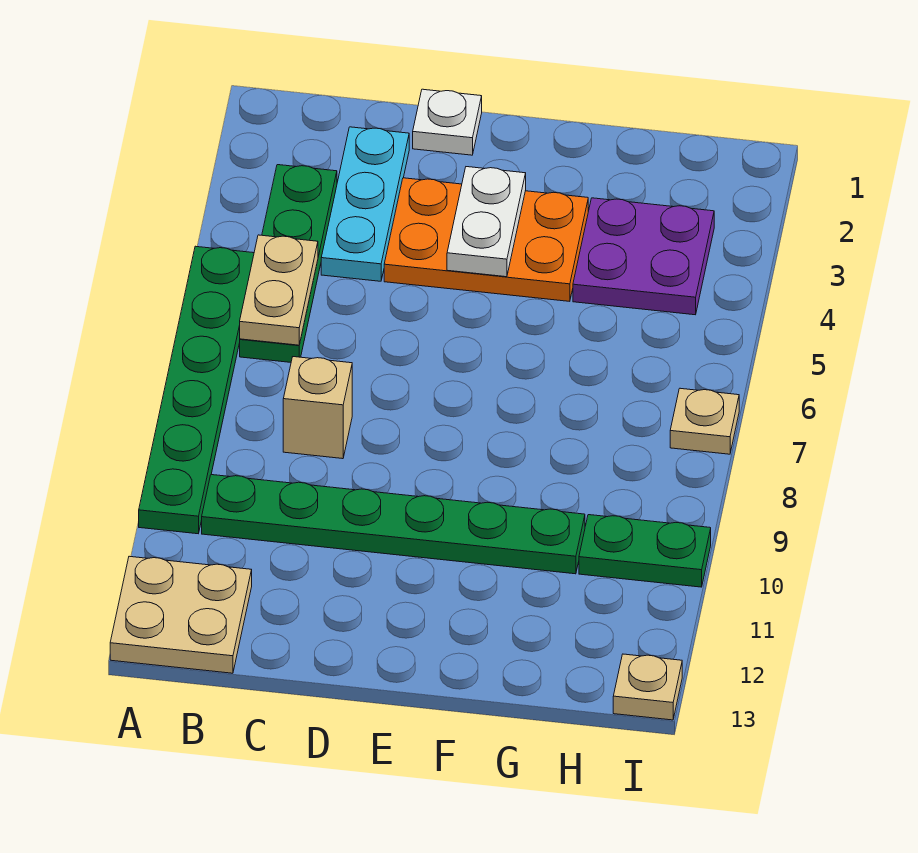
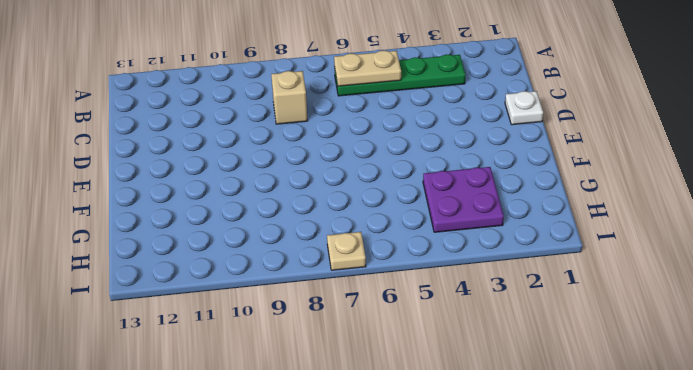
none -> green plate A5:A10 level 1
none -> tan plate A12:B13 level 1
none -> green plate B10:G10 level 1

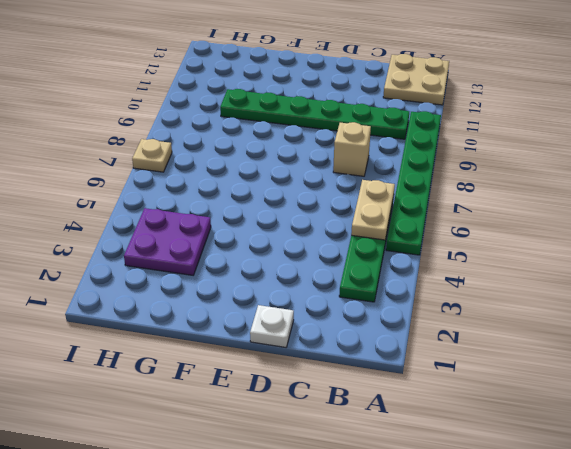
none -> cyan plate C2:C4 level 1
none -> orange plate D3:F4 level 1
none -> green plate H10:I10 level 1

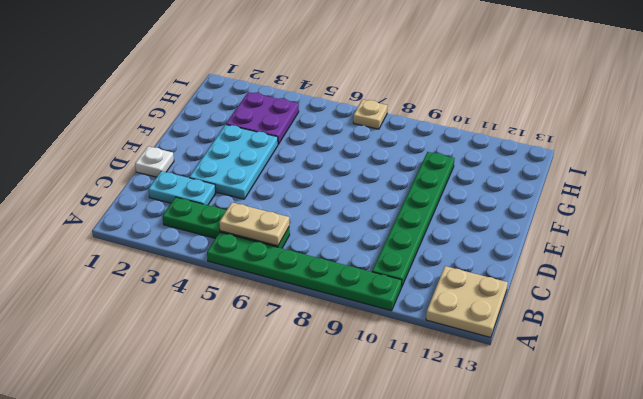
cyan plate C2:C3 level 1 -> cyan plate C2:C4 level 1
cyan plate D3:F4 level 1 -> orange plate D3:F4 level 1
none -> tan brick C8 level 1
none -> green plate H10:I10 level 1
none -> tan plate I13 level 1

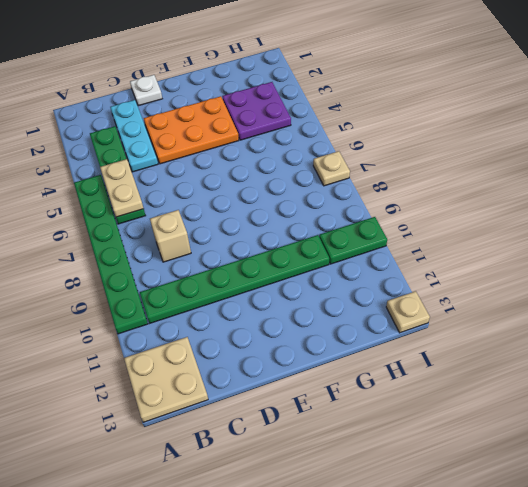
none -> white plate E3:E4 level 2

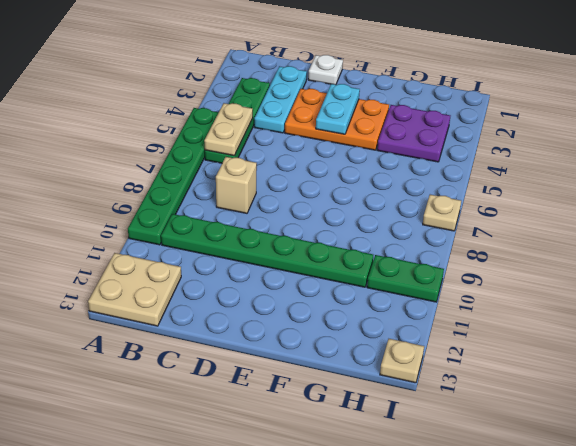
cyan plate E3:E4 level 2 -> white plate E3:E4 level 2

